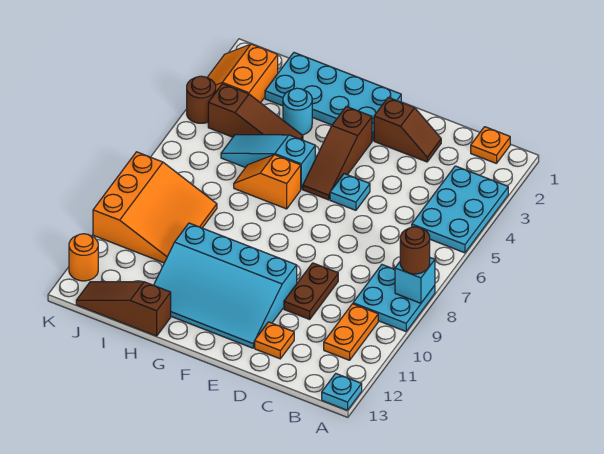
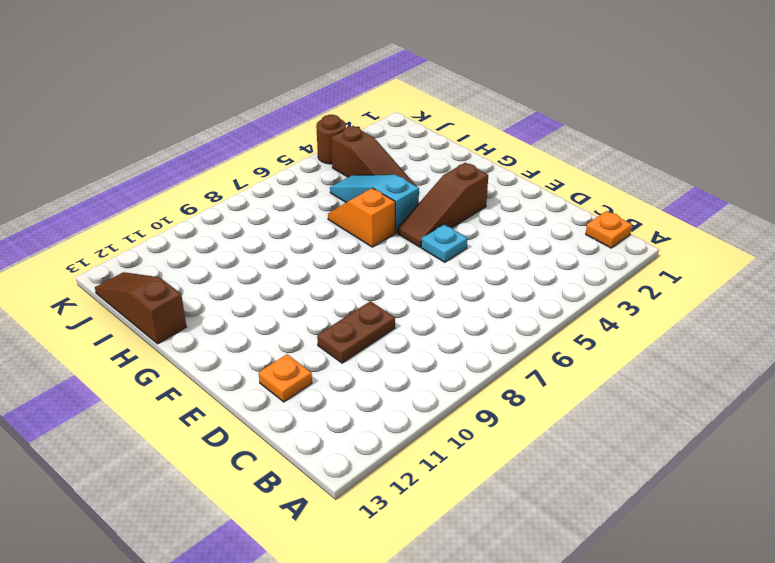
none -> cyan plate A3:B5 level 1
none -> cyan plate A8:B9 level 1
none -> cyan plate A13 level 1

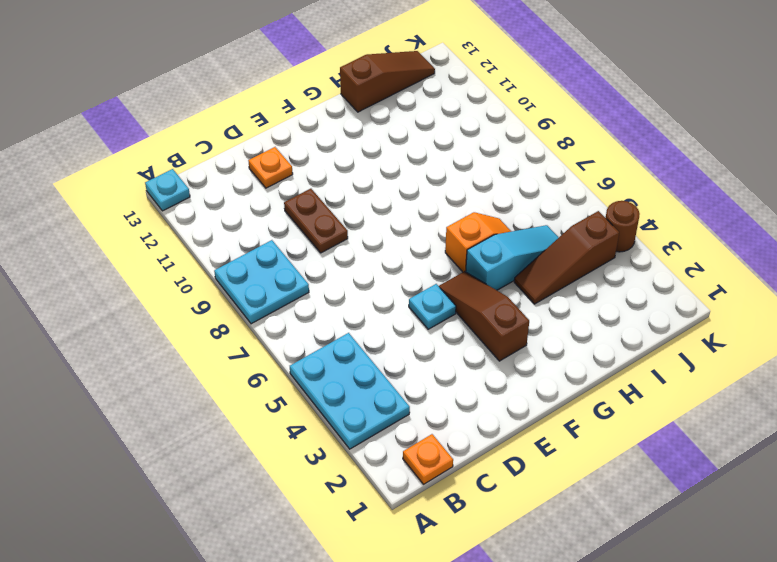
none -> orange plate B10:B11 level 1
none -> brown slope D2:E2 level 1 top E
none -> cyan slope E10:H12 level 1 top 10

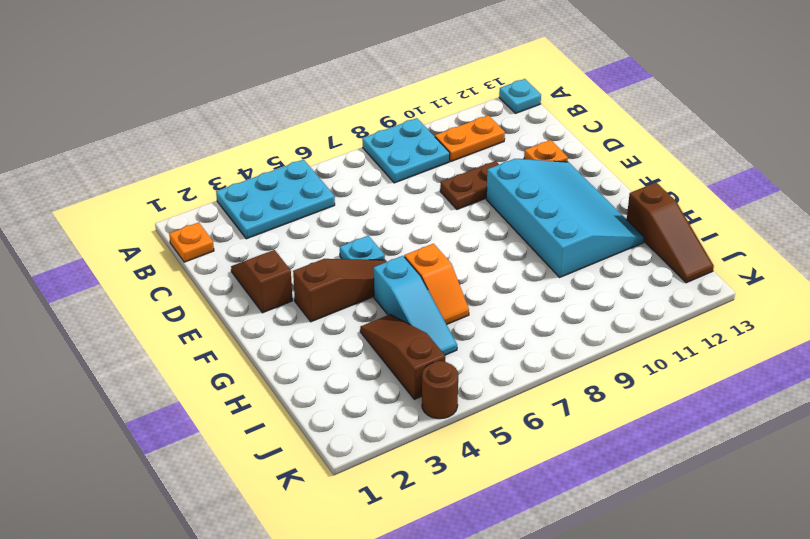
none -> cyan plate F1:I2 level 1
none -> cyan round brick H3 level 1
none -> orange slope I8:K10 level 1 top K

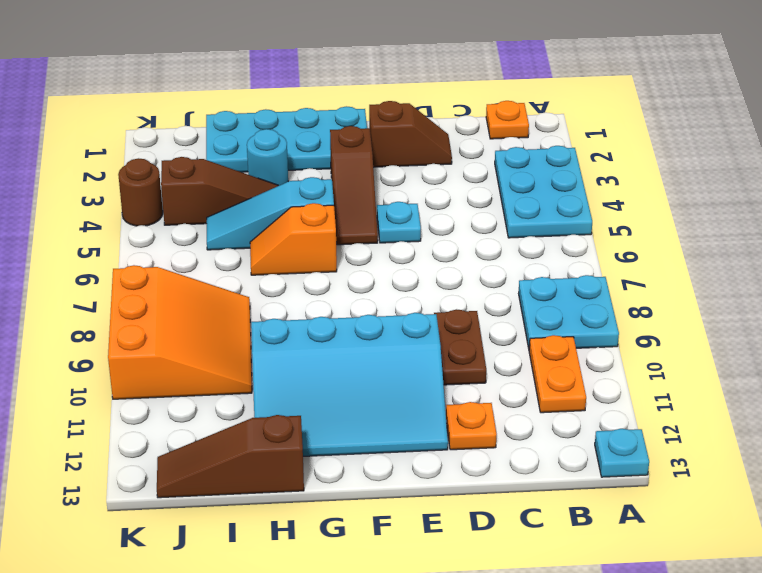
none -> orange slope J2:K3 level 1 top J
none -> orange round brick K12 level 1
none -> cyan brick A8 level 2

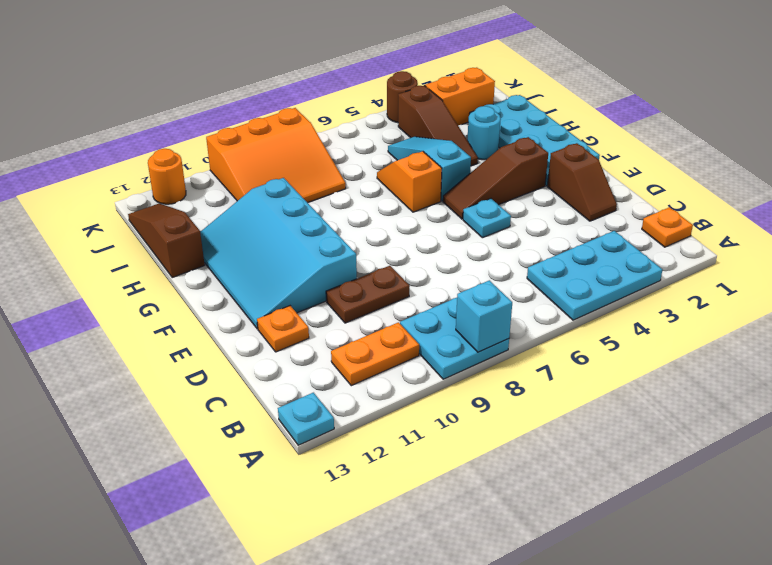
none -> brown round brick A8 level 3

